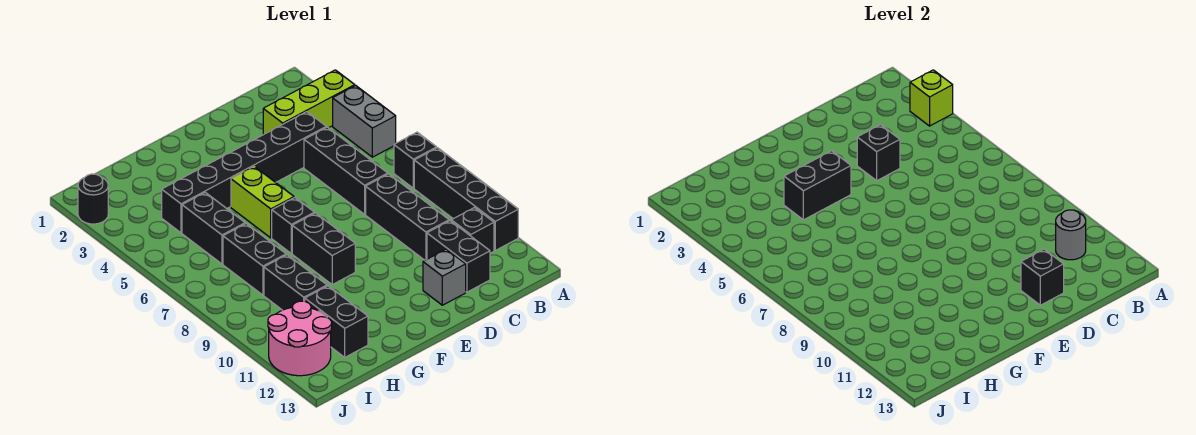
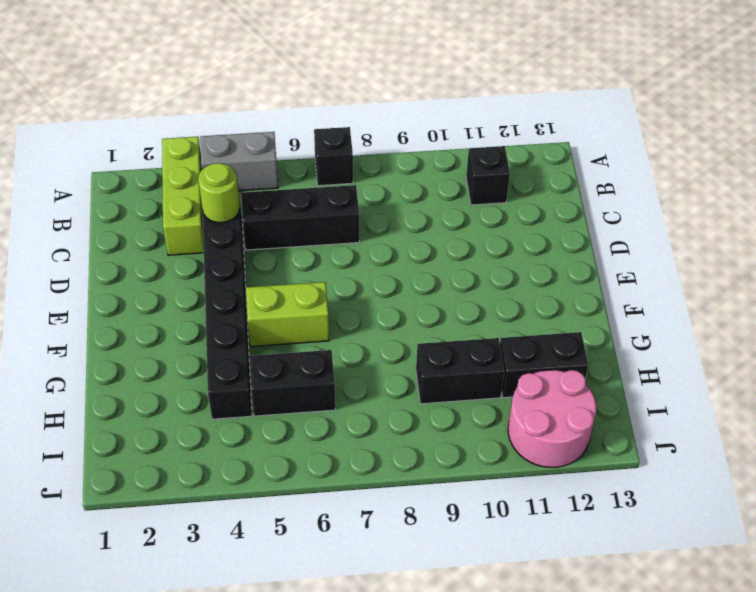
lime round brick C4 level 2 -> none
none -> black brick A8:A11 level 1
none -> black brick C8:C10 level 1
none -> black brick C11:C12 level 1

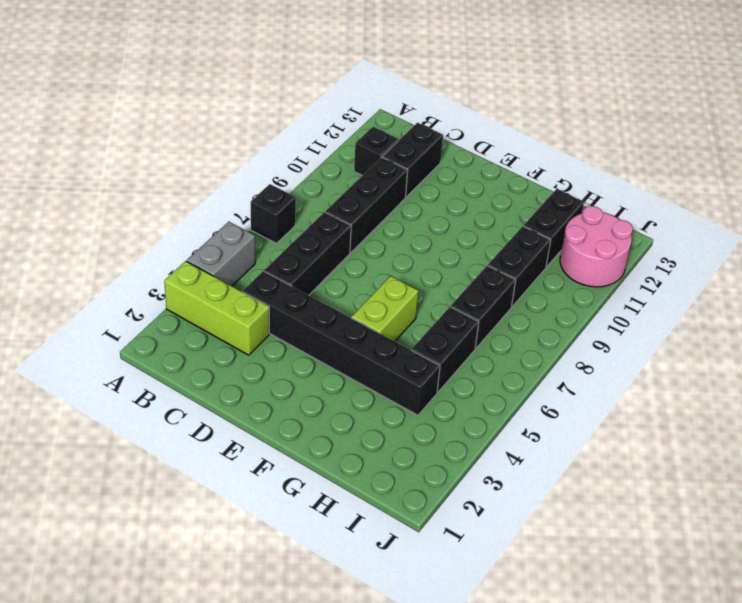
none -> black brick A8:A11 level 1
none -> grey brick D12 level 1
none -> black brick F7 level 1

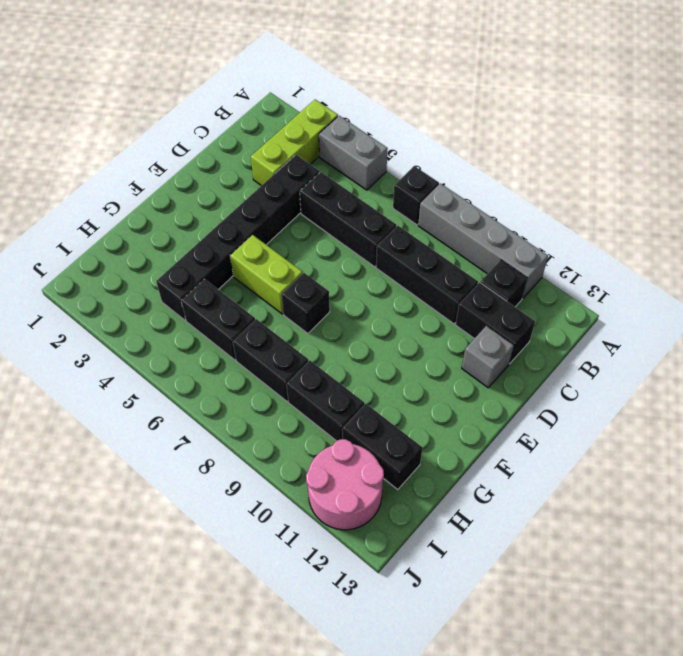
grey brick A8:A11 level 1 -> black brick A8:A11 level 1
none -> black brick F8:F9 level 1
none -> black round brick J2 level 1
none -> lime brick A3 level 2

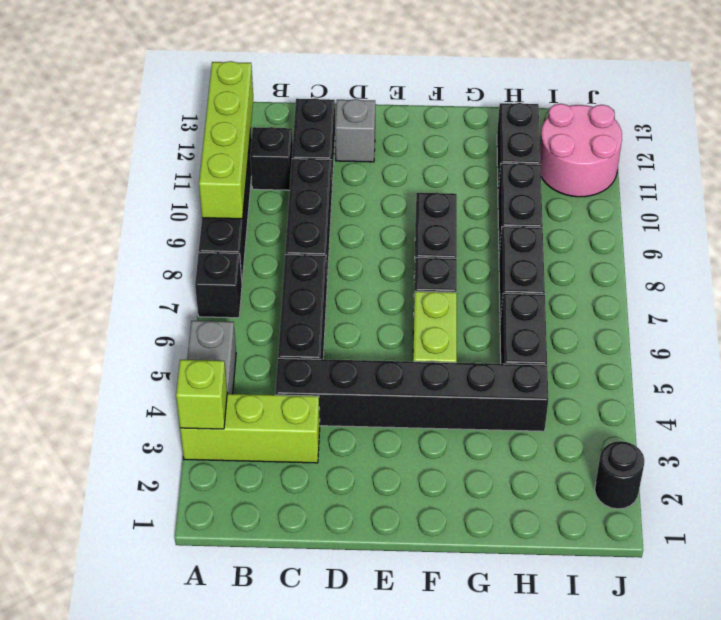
lime brick A9:A12 level 2 -> none
none -> grey round brick B11 level 2
none -> black brick D4 level 2
none -> black brick D12 level 2

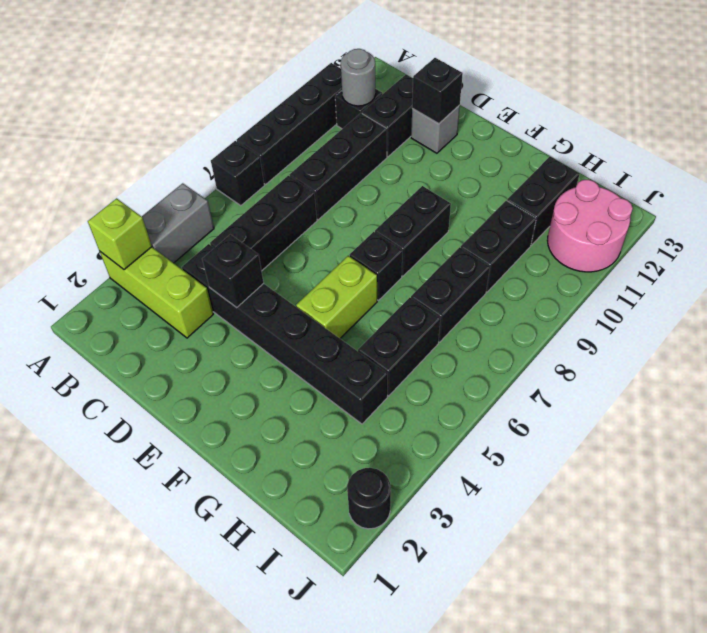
none -> black brick F4:G4 level 2

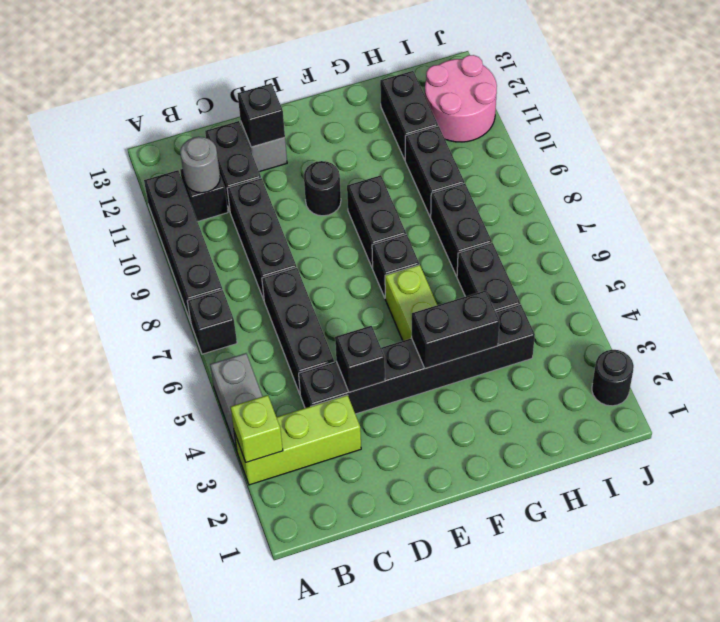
black round brick E10 level 1 -> none

